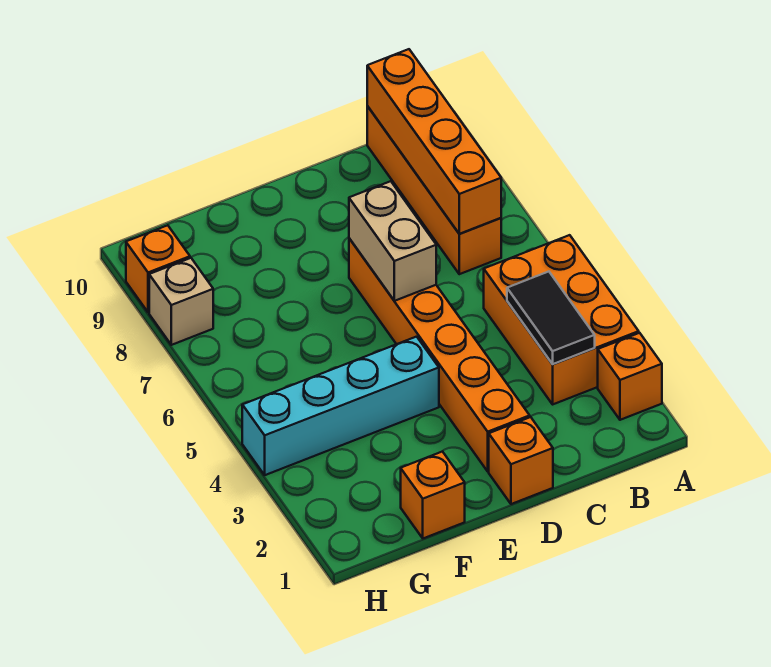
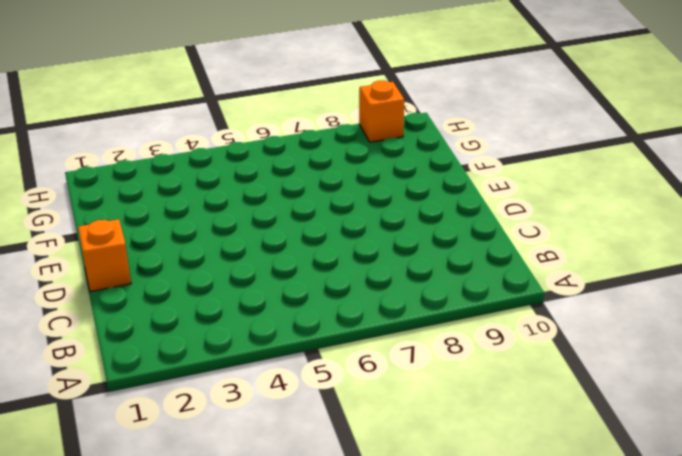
none -> orange brick A2 level 1
none -> orange brick A3:B5 level 1
none -> orange brick B7:B10 level 1

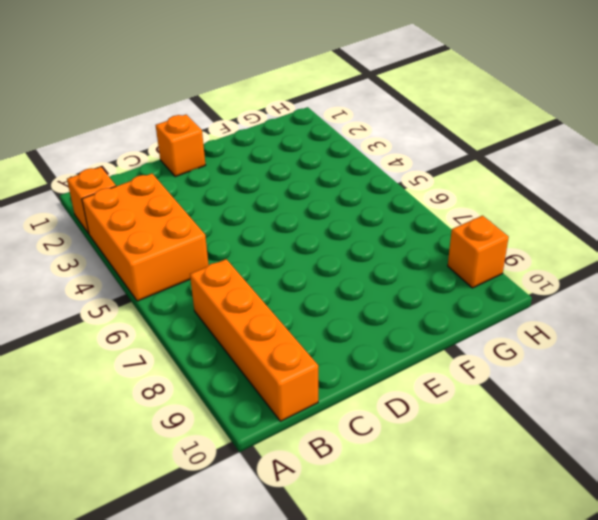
none -> orange brick D2:D7 level 1
none -> cyan brick E4:H4 level 1
none -> orange brick F1 level 1

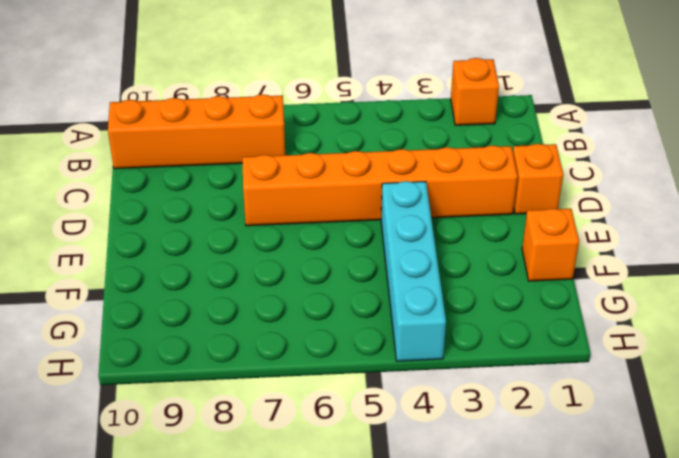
none -> orange brick A3:B5 level 1
none -> tan brick H8 level 1
none -> orange brick H9 level 1

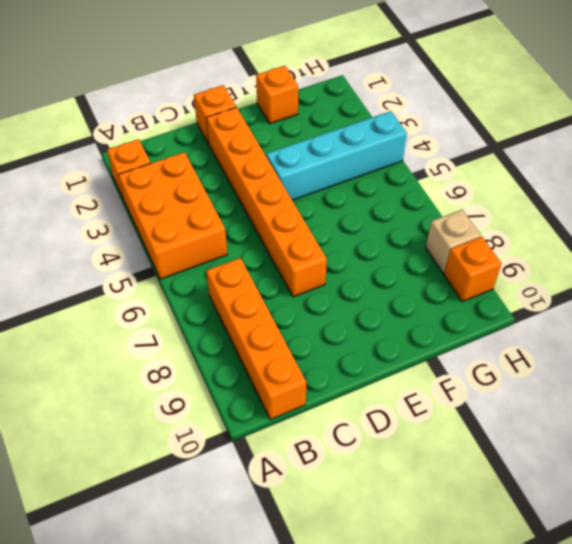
none -> black tile B3:B4 level 2
none -> orange brick B7:B10 level 2
none -> tan brick D6:D7 level 2

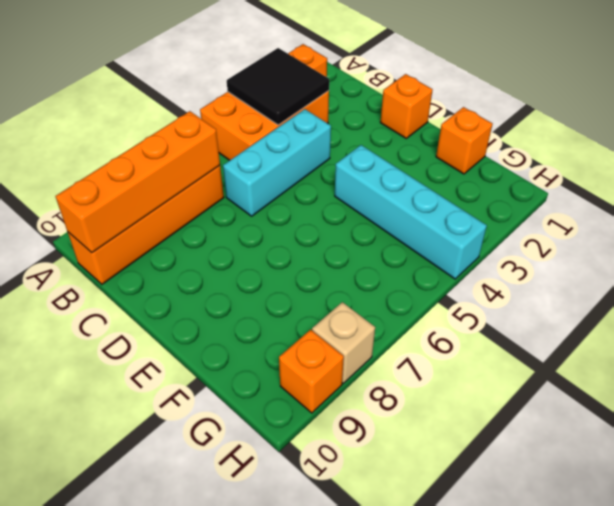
black tile A3:B4 level 2 -> black tile B3:B4 level 2
cyan brick C4:C6 level 1 -> none
none -> orange brick D2:D7 level 1
none -> tan brick D6:D7 level 2

